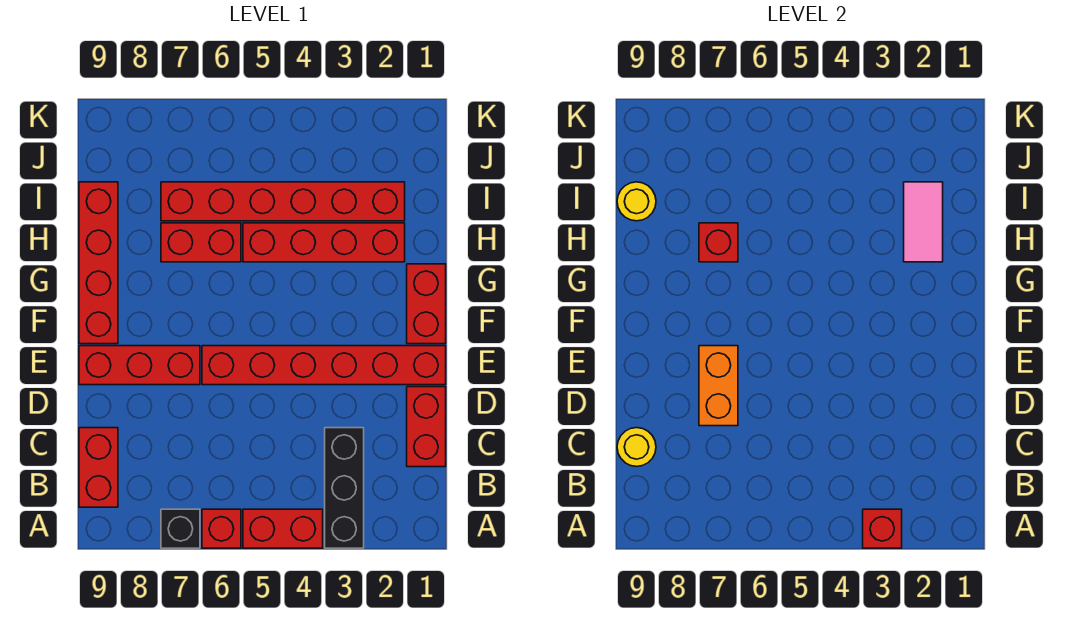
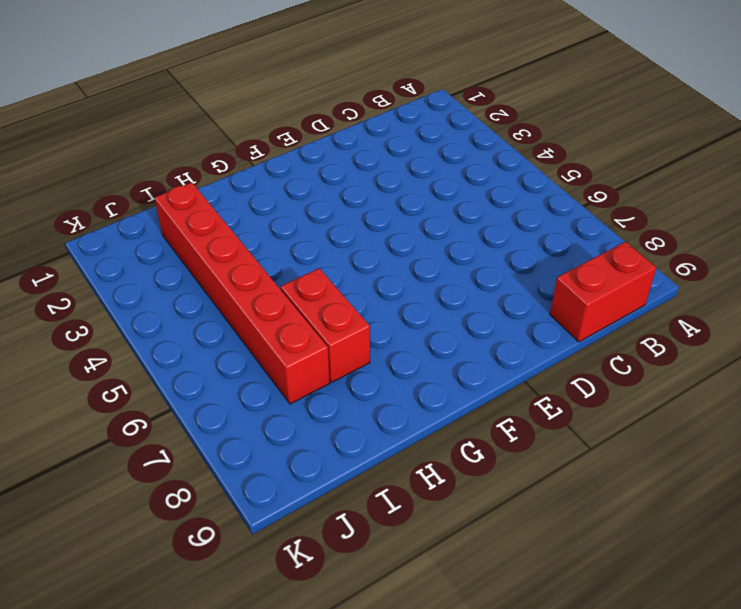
none -> black brick A3:C3 level 1
none -> red brick A4:A5 level 1
none -> red brick A6 level 1

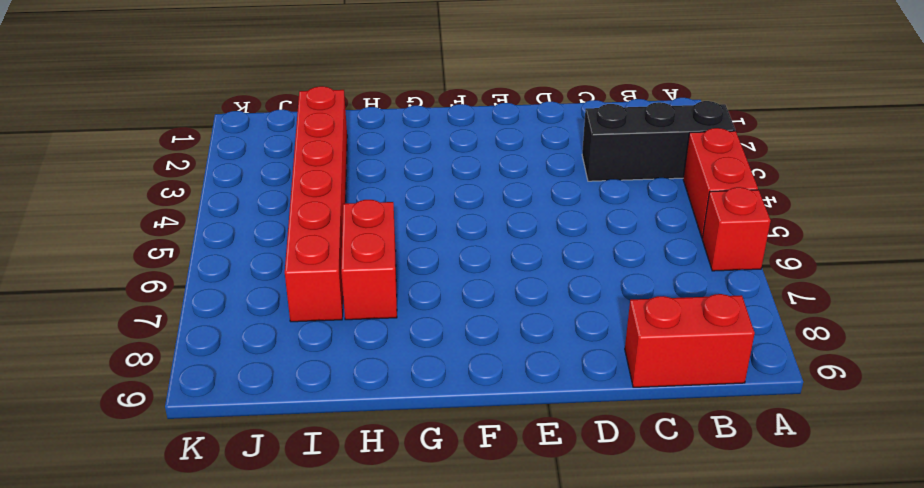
none -> black brick A7 level 1
none -> red brick C1:D1 level 1
none -> red brick E1:E6 level 1

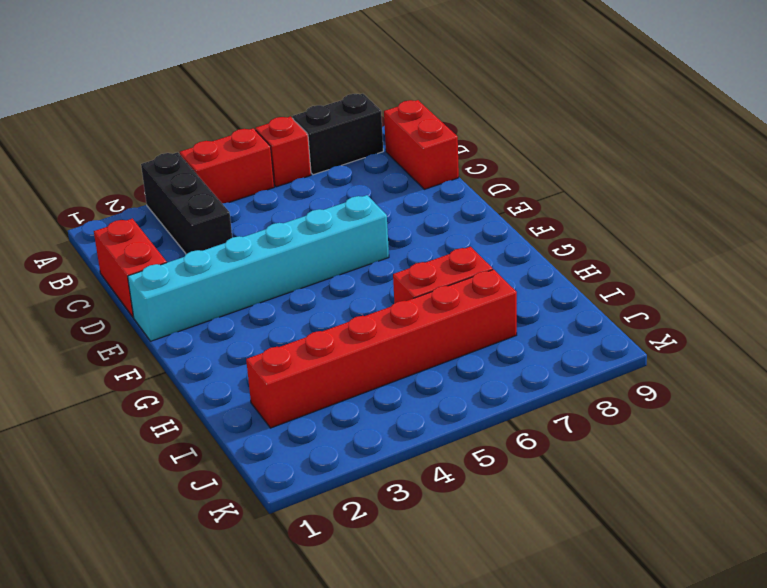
black brick A7:A8 level 1 -> black brick A7 level 1
cyan brick E1:E6 level 1 -> red brick E1:E6 level 1
none -> red brick E7:E9 level 1
none -> red brick F1:G1 level 1
none -> red brick F9:I9 level 1

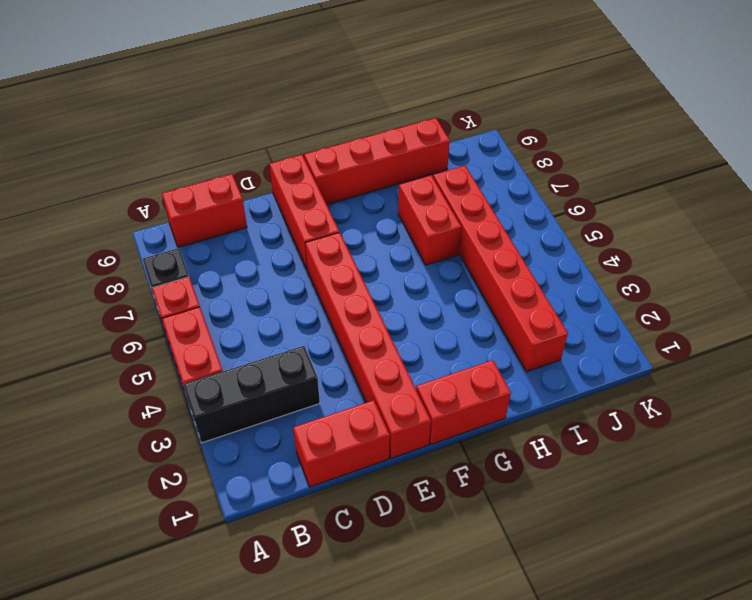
none -> red brick H2:H5 level 1
none -> red brick A3 level 2
none -> yellow round brick C9 level 2

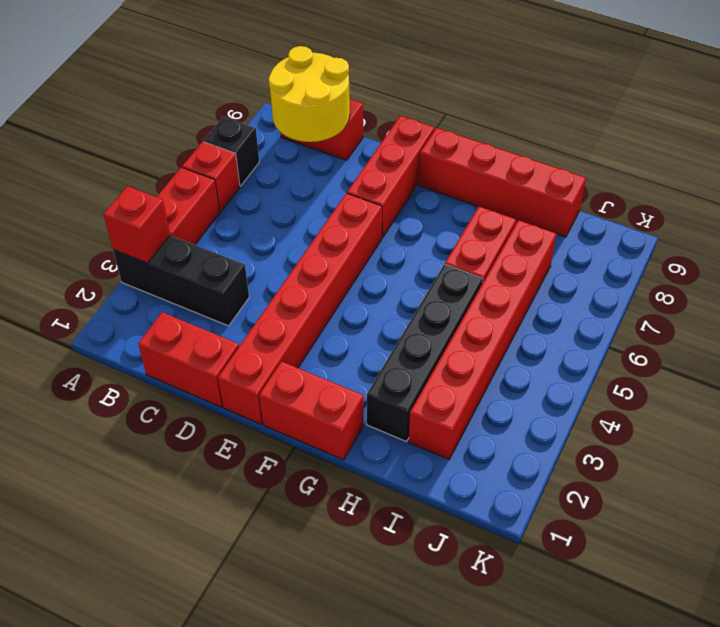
yellow round brick B8:C9 level 2 -> yellow round brick C9 level 2
black brick H2:H5 level 1 -> red brick H2:H5 level 1
none -> orange brick D7:E7 level 2
none -> pink tile H2:I2 level 2
none -> red brick H7 level 2

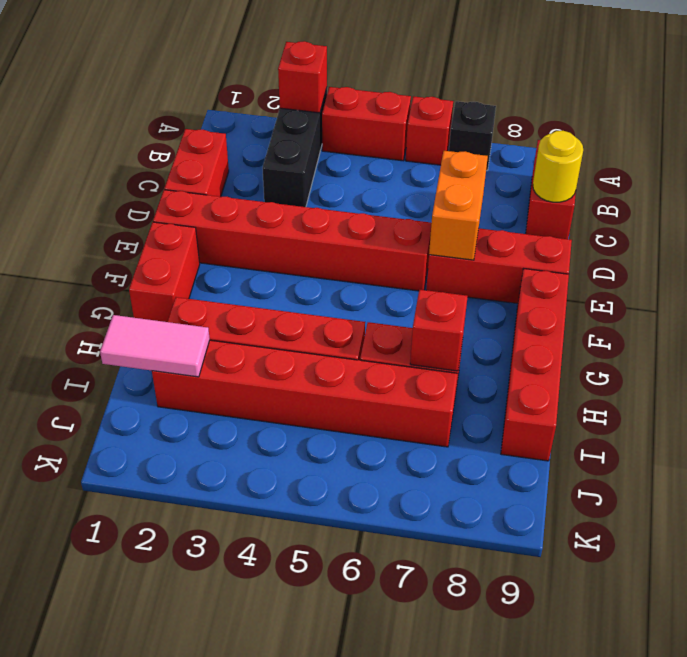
pink tile I1:I2 level 2 -> pink tile H2:I2 level 2
none -> yellow round brick I9 level 2

